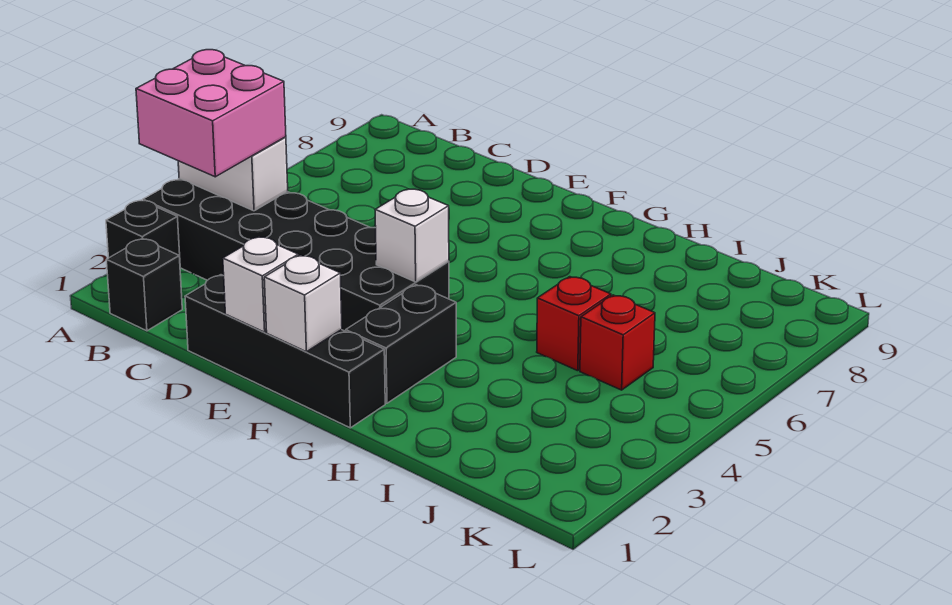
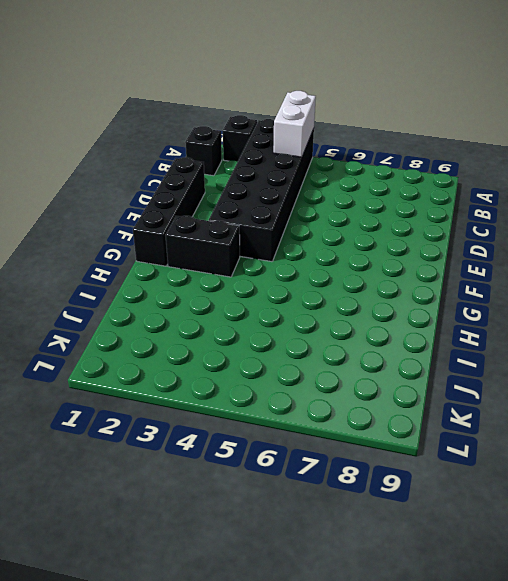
none -> red brick I5 level 1
none -> red brick J5 level 1
none -> white brick E1 level 2

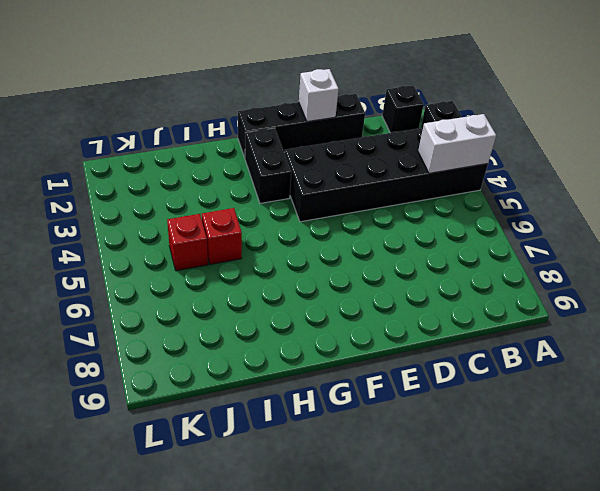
none -> white brick F1 level 2
none -> white brick F4 level 2
none -> pink brick A3:B4 level 3

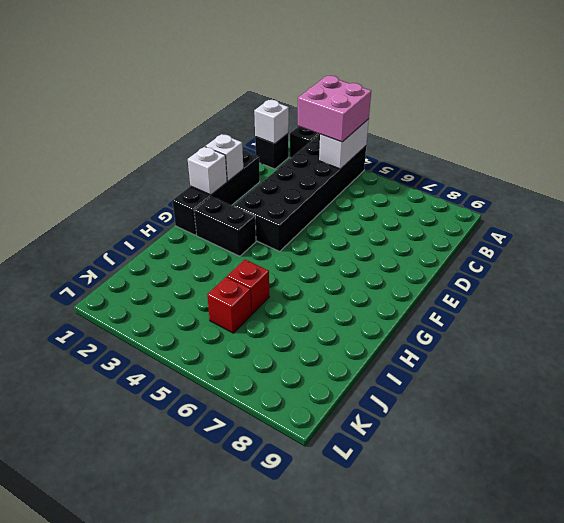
white brick B1 level 2 -> white brick F4 level 2

